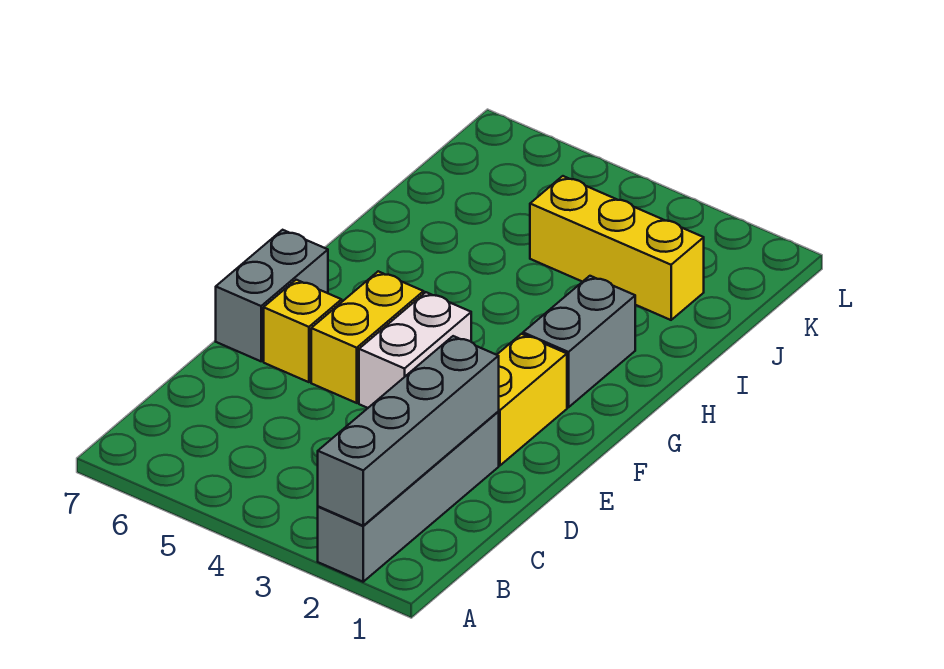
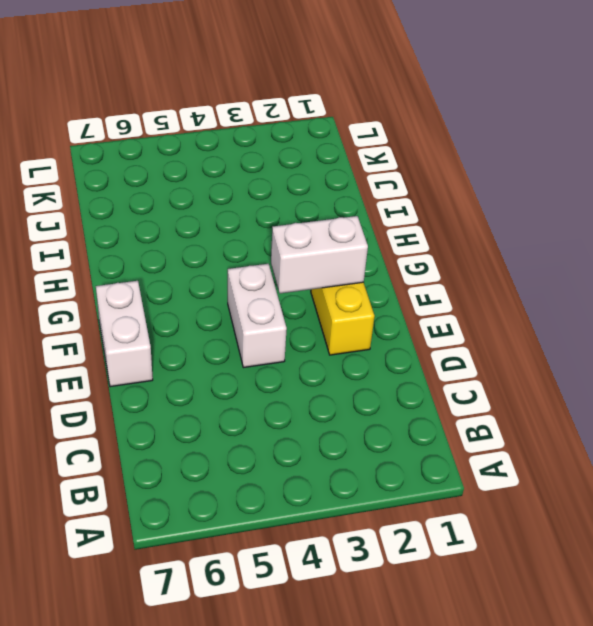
white brick E7:F7 level 1 -> grey brick E7:F7 level 1
white brick F2:F3 level 2 -> none
none -> grey brick A2:D2 level 1
none -> yellow brick E5:F5 level 1

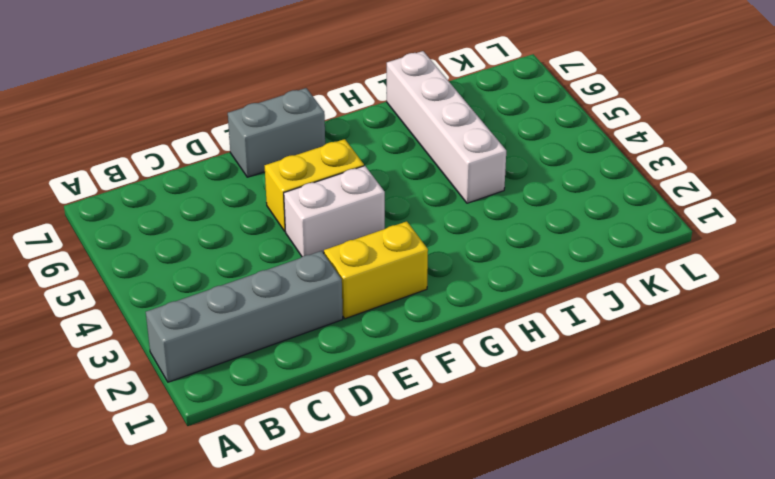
white brick I4:I7 level 1 -> none
none -> yellow brick E6 level 1
none -> grey brick G2:H2 level 1

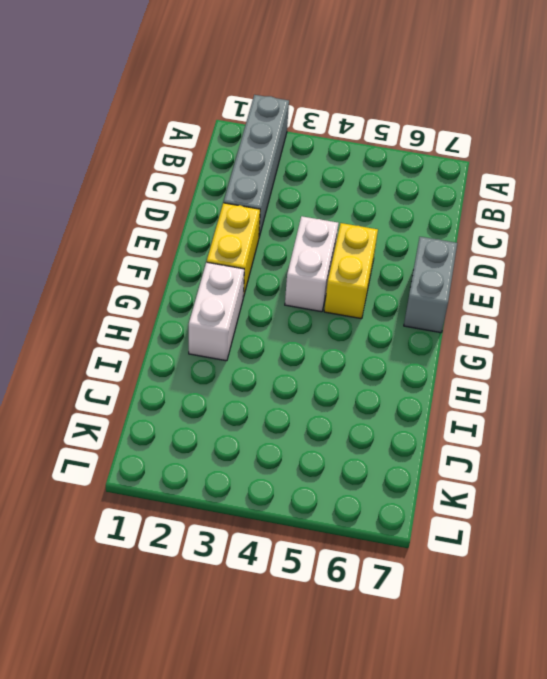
white brick G2:H2 level 1 -> grey brick G2:H2 level 1
none -> yellow brick E6 level 1
none -> yellow brick J2:J4 level 1

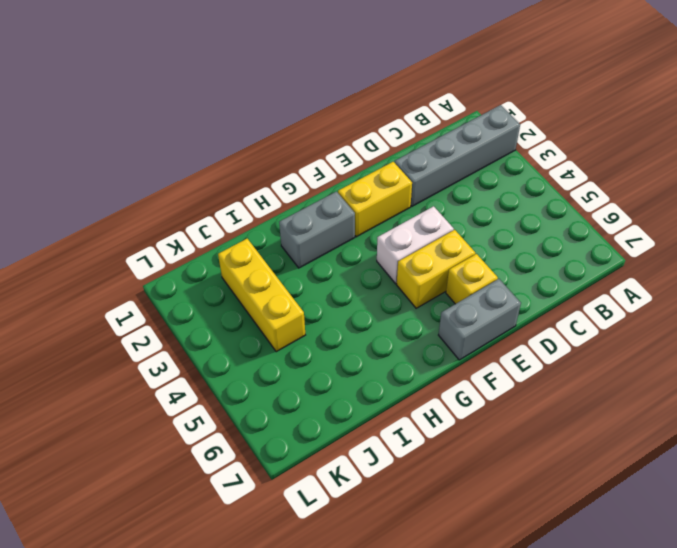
none -> grey brick A2:D2 level 2

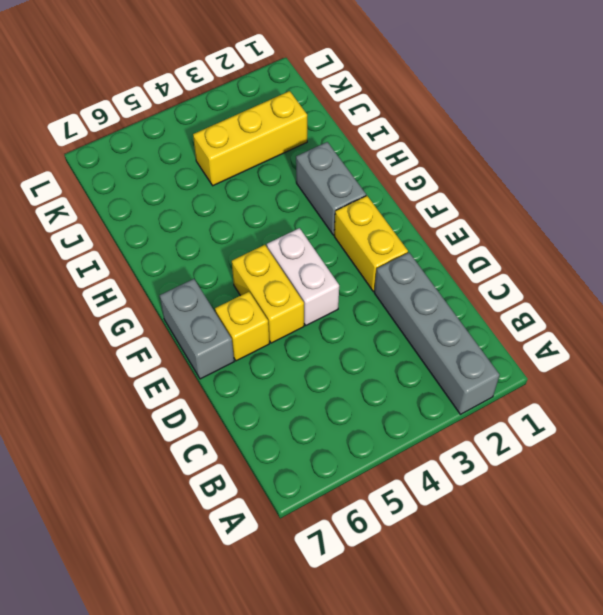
none -> grey brick A2:D2 level 2

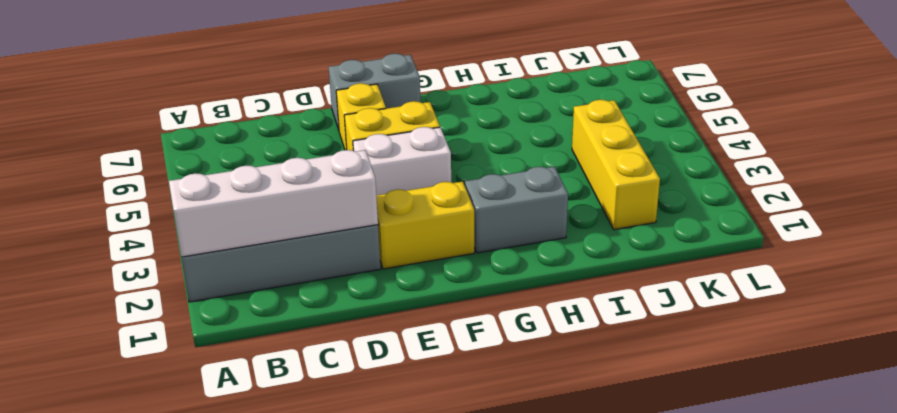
white brick A2:D2 level 2 -> grey brick A2:D2 level 2

